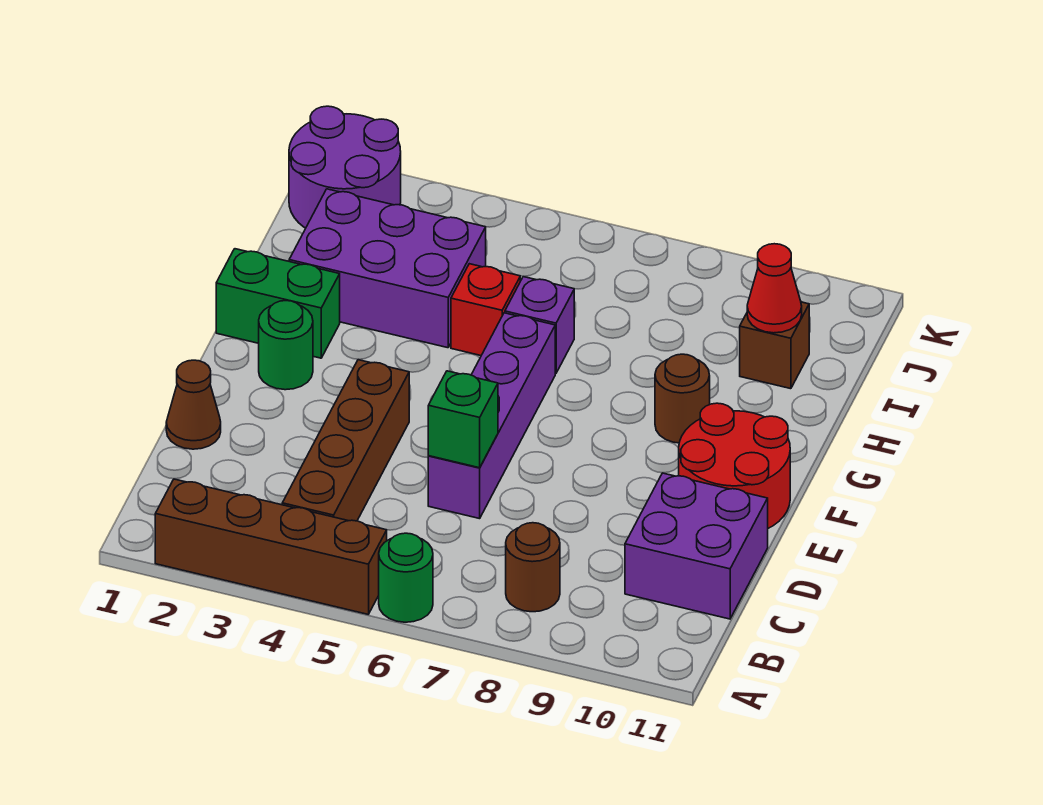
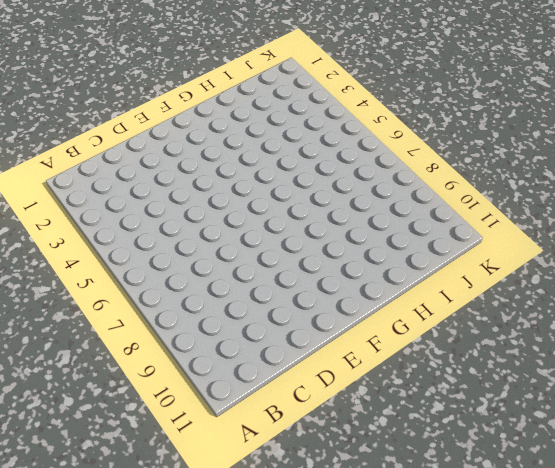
none -> brown brick A2:A5 level 1
none -> green round brick A6 level 1
none -> brown brick B4:E4 level 1

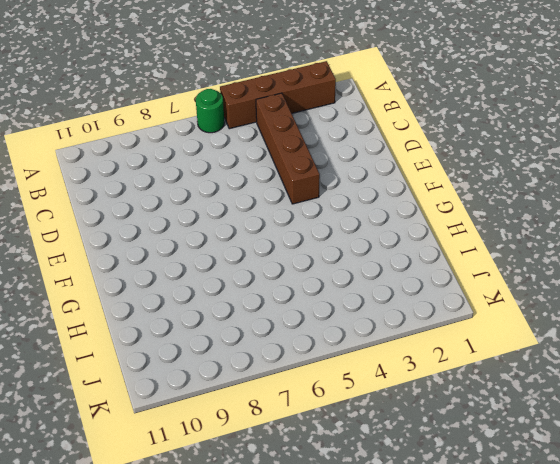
none -> brown round brick B8 level 1
none -> purple brick C10:D11 level 1
none -> brown cone D1 level 1

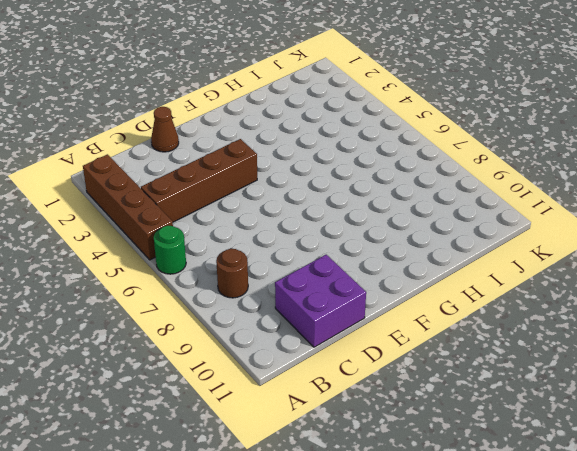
none -> purple brick D6:G6 level 1
none -> red round brick E10:F11 level 1
none -> green round brick F2 level 1

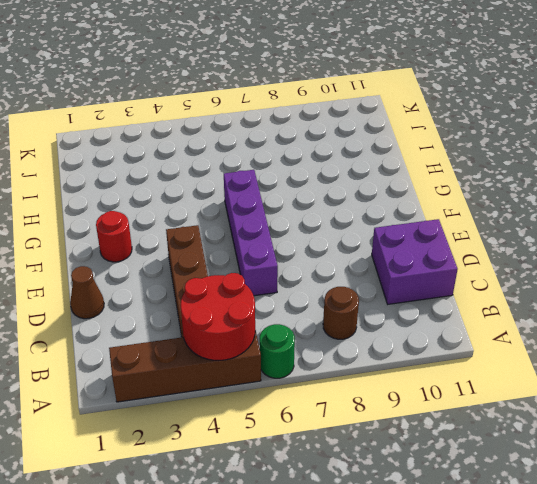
red round brick A4:B5 level 2 -> red round brick E10:F11 level 1
red round brick F2 level 1 -> green round brick F2 level 1
none -> green brick G1:G2 level 1
none -> brown round brick G9 level 1
none -> purple brick H2:I4 level 1

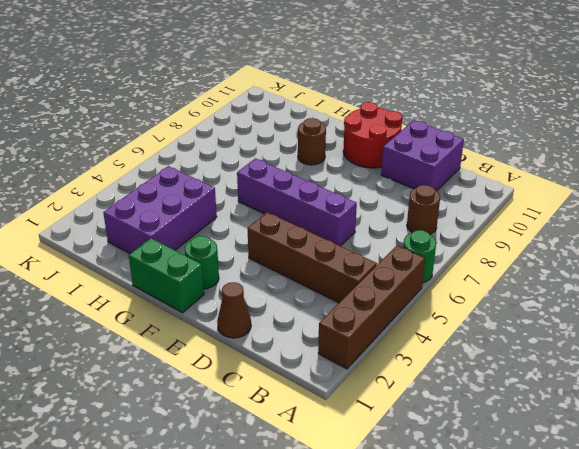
green brick F1:G1 level 1 -> green brick G1:G2 level 1
none -> red brick H5 level 1
none -> purple brick H6 level 1
none -> brown brick I10 level 1

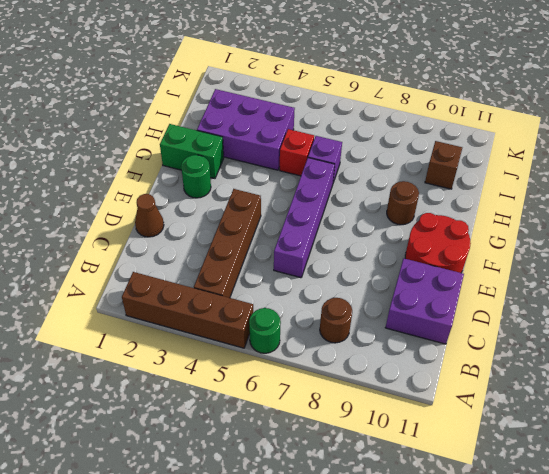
none -> purple round brick J1:K2 level 1
none -> green brick D6 level 2
none -> red cone I10 level 2

